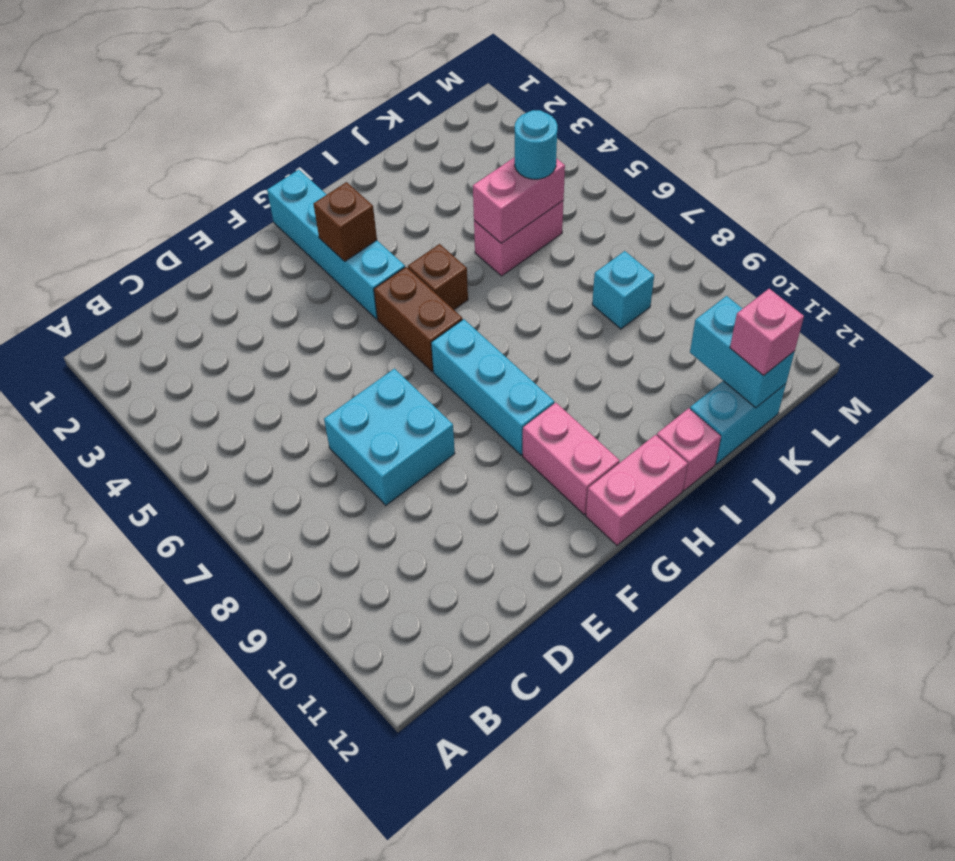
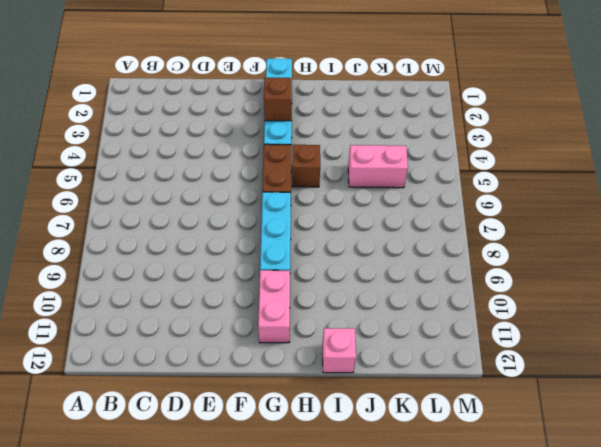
none -> cyan brick D7:E8 level 1
none -> pink brick G12:H12 level 1
none -> cyan brick J12:K12 level 1

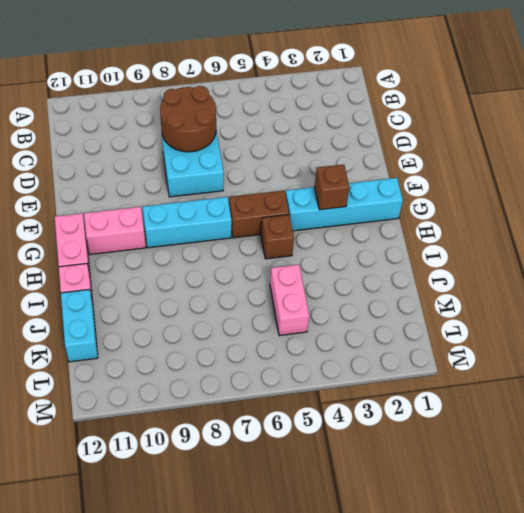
brown round brick C7:D8 level 2 -> none
none -> cyan brick K8 level 1
none -> pink brick J5:K5 level 2
none -> cyan brick K11:K12 level 2

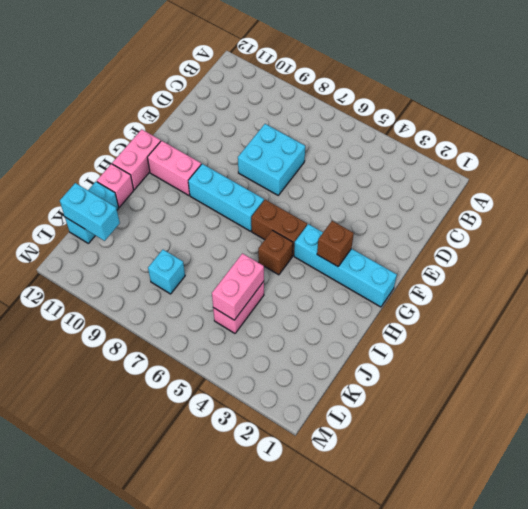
none -> cyan round brick K5 level 3
none -> pink brick K12 level 3

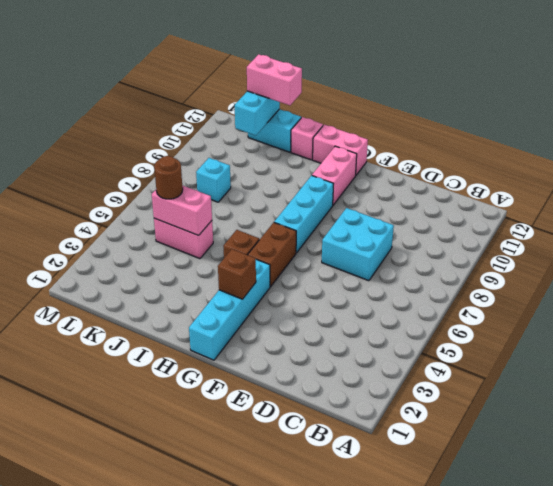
pink brick J12:K12 level 3 -> pink brick K12 level 3
brown round brick K5 level 3 -> cyan round brick K5 level 3

